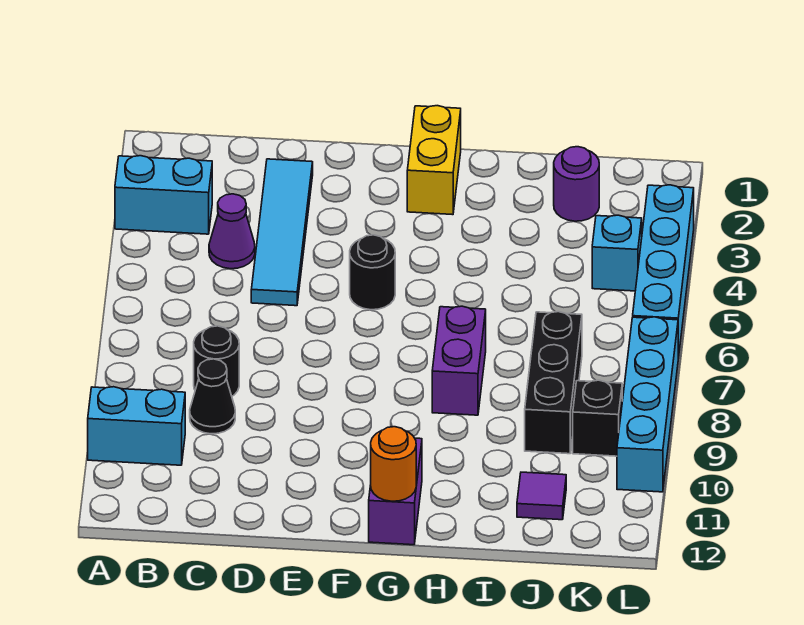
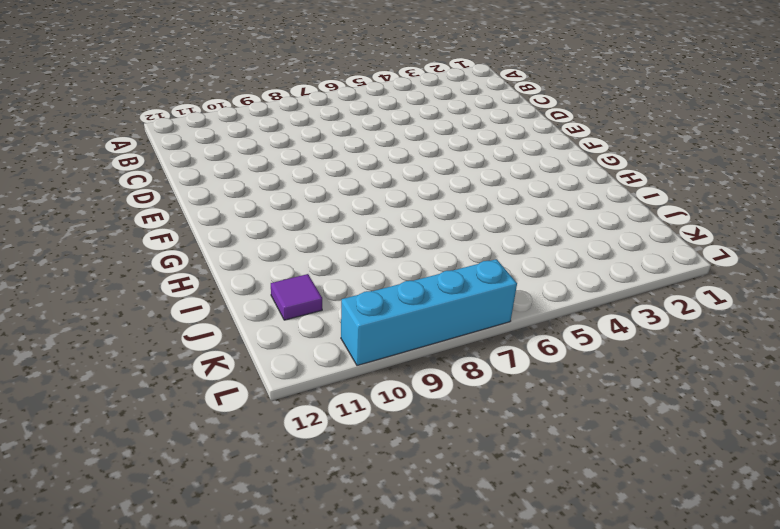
none -> cyan brick A3:B3 level 1
none -> cyan brick A10:B10 level 1
none -> purple cone C4 level 1

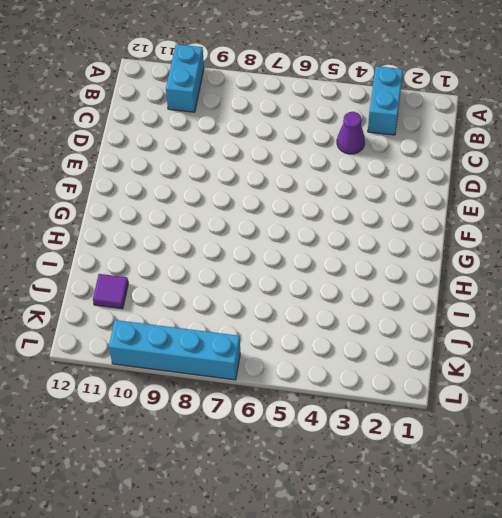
none -> black round brick C8 level 1
none -> black cone C9 level 1
none -> cyan tile D2:D5 level 1

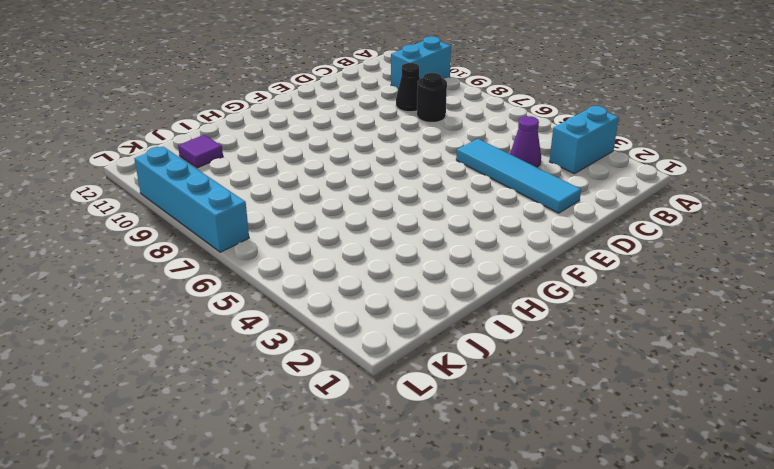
none -> black round brick F5 level 1
none -> yellow brick G1:G2 level 1
none -> purple brick G11:G12 level 1

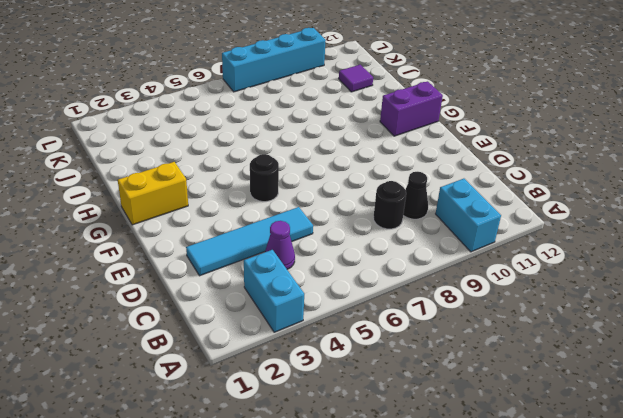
none -> purple brick H7:H8 level 1
none -> purple round brick J2 level 1
none -> black brick J7:J9 level 1

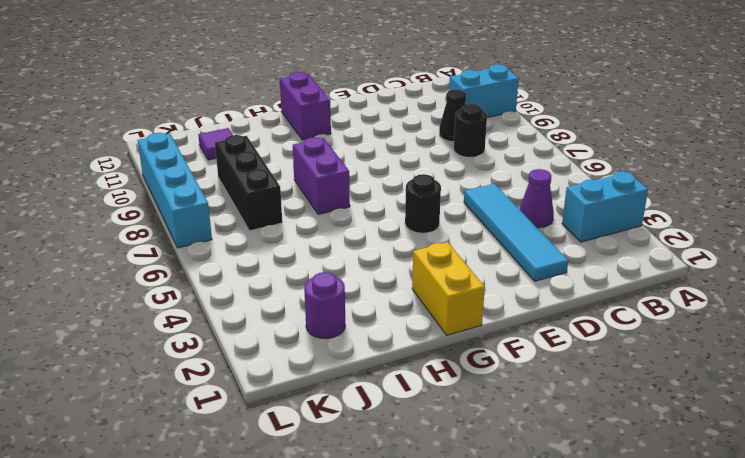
none -> cyan brick K4 level 1
none -> black brick K9 level 1
none -> cyan brick L3:L6 level 1

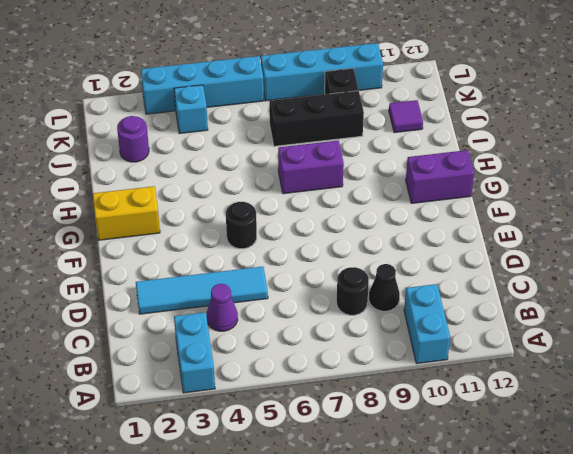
none -> orange round brick G12 level 2

